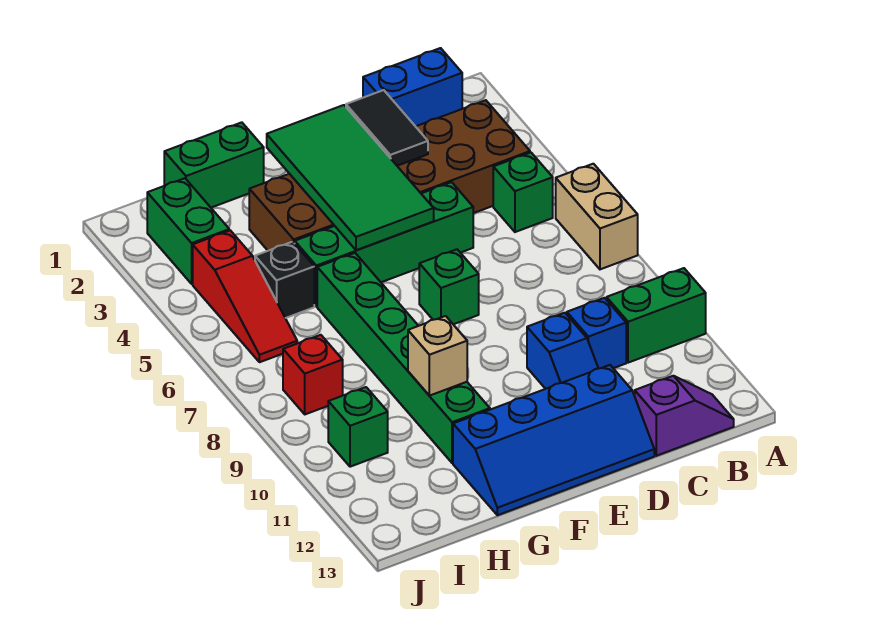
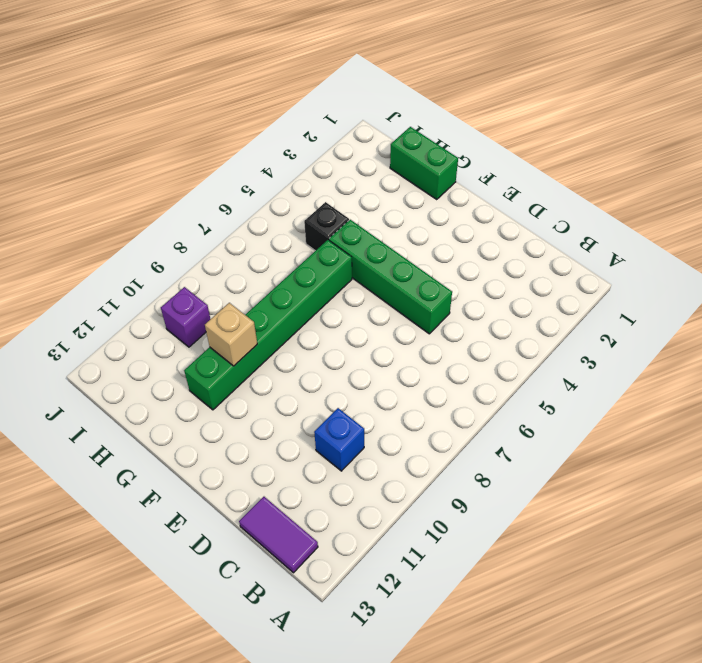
purple tile B13:C13 level 1 -> purple slope B13:C13 level 1 top C
purple brick I10 level 1 -> green brick I10 level 1
none -> tan brick A6:A7 level 1
none -> green brick A10:B10 level 1
none -> blue brick B1:C1 level 1

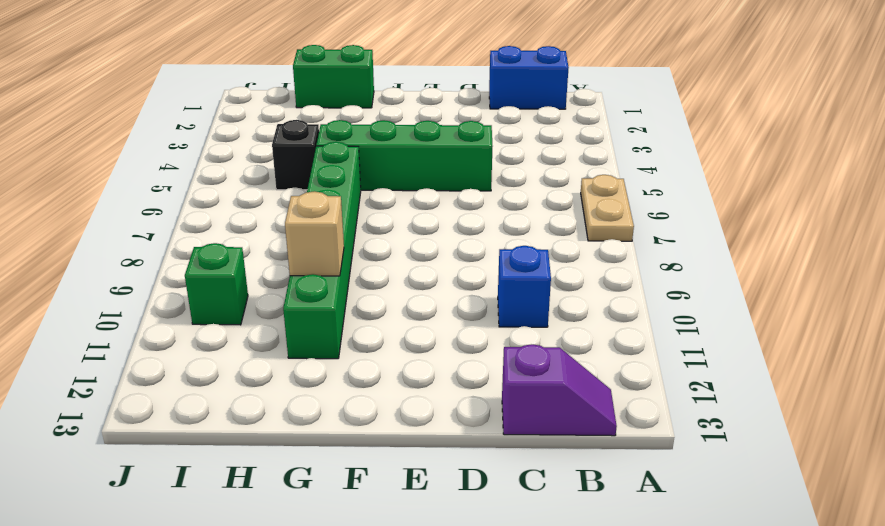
tan plate A6:A7 level 1 -> tan brick A6:A7 level 1
none -> green brick A10:B10 level 1
none -> brown brick B3:G4 level 1
none -> green brick B5 level 1

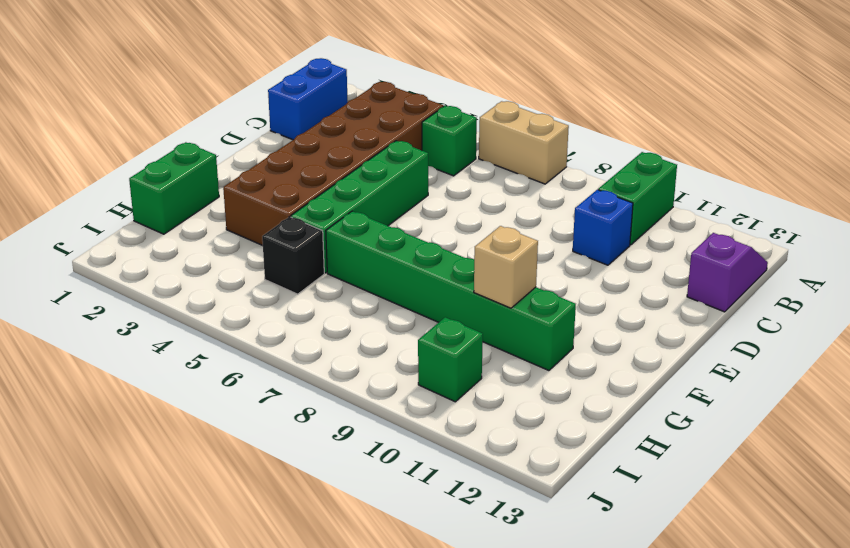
none -> blue slope D10:D11 level 1 top 10
none -> blue slope D12:G13 level 1 top 12
none -> green brick E7 level 1

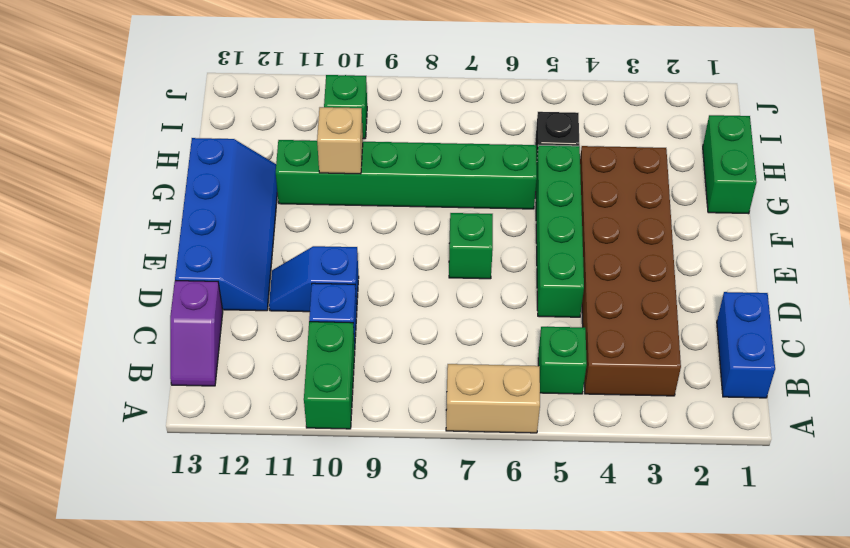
blue slope D12:G13 level 1 top 13 -> blue slope D12:G13 level 1 top 12
none -> green brick I2:I3 level 1
none -> red slope I4:I6 level 1 top 4
none -> red brick I8 level 1

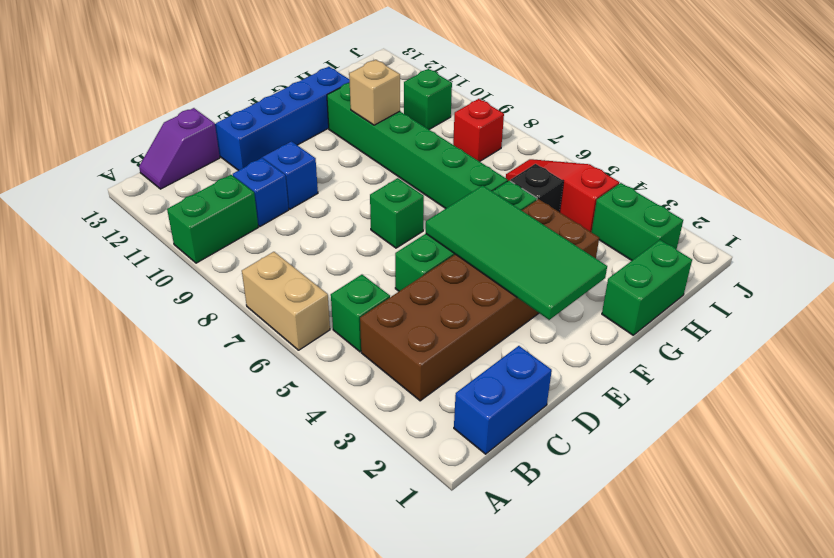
none -> black tile D2:D3 level 2

